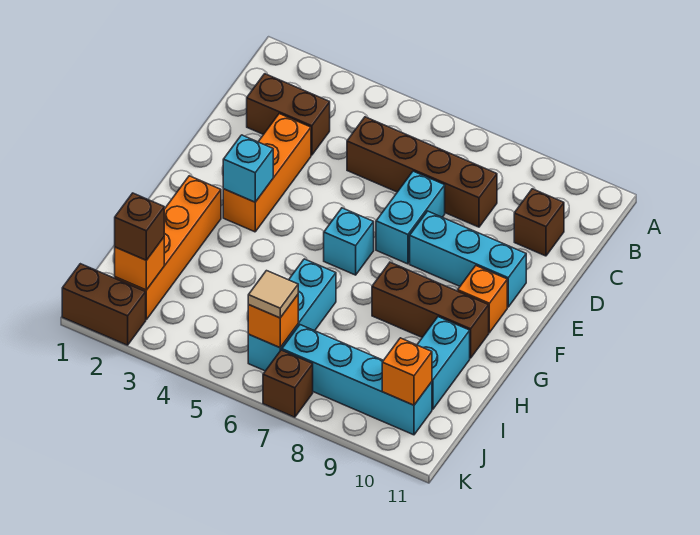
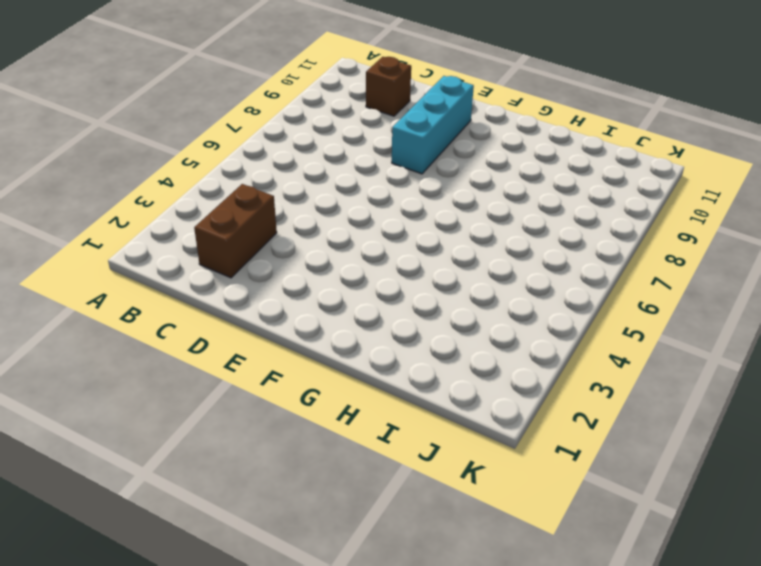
none -> brown brick C5:C8 level 1
none -> orange brick D3:F3 level 1
none -> cyan brick D7:E7 level 1

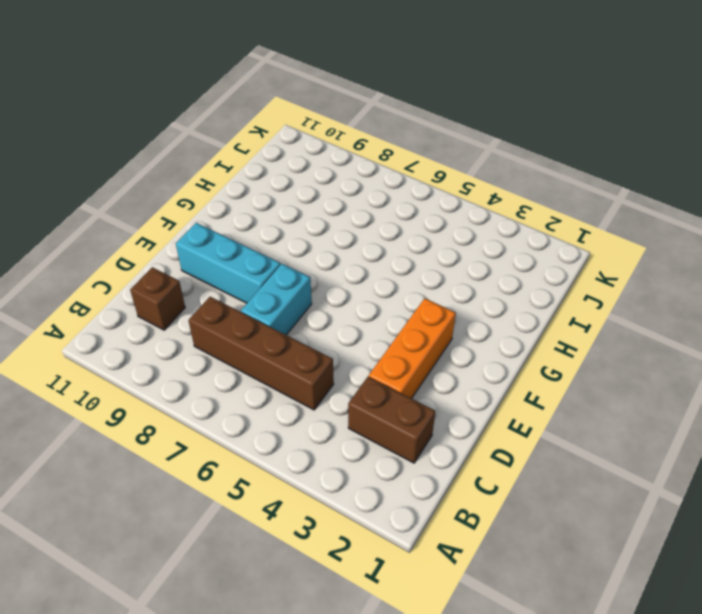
none -> cyan brick F6 level 1
none -> orange brick F10 level 1
none -> orange brick G2:J2 level 1

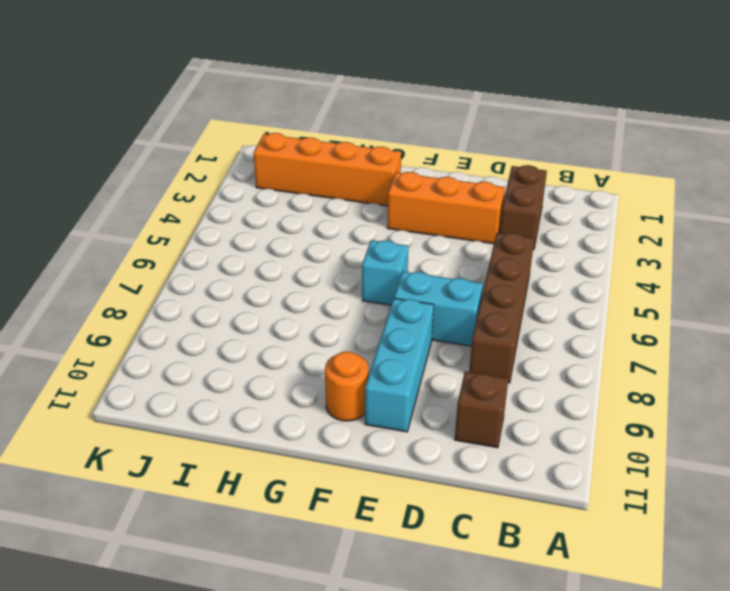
orange round brick F10 level 1 -> orange brick F10 level 1
none -> brown brick G8:G10 level 1
none -> cyan brick H6:J6 level 1
none -> cyan brick H10:I10 level 1

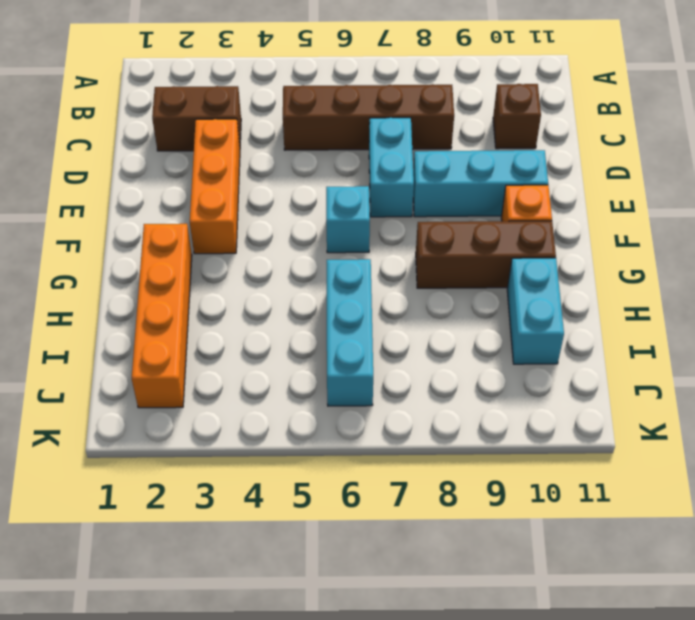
none -> cyan brick J7:J10 level 1
none -> brown brick K1:K2 level 1
none -> brown brick K7 level 1

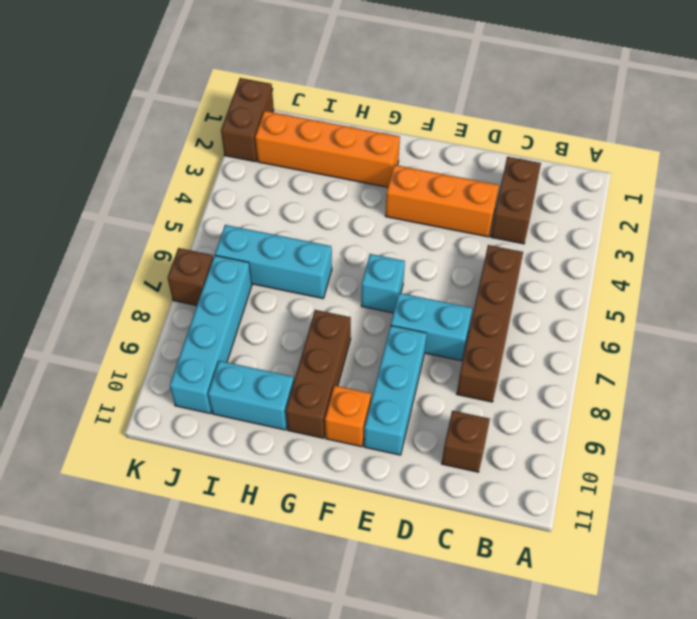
none -> cyan brick F3 level 2
none -> orange brick J2 level 2
none -> orange brick J6 level 2

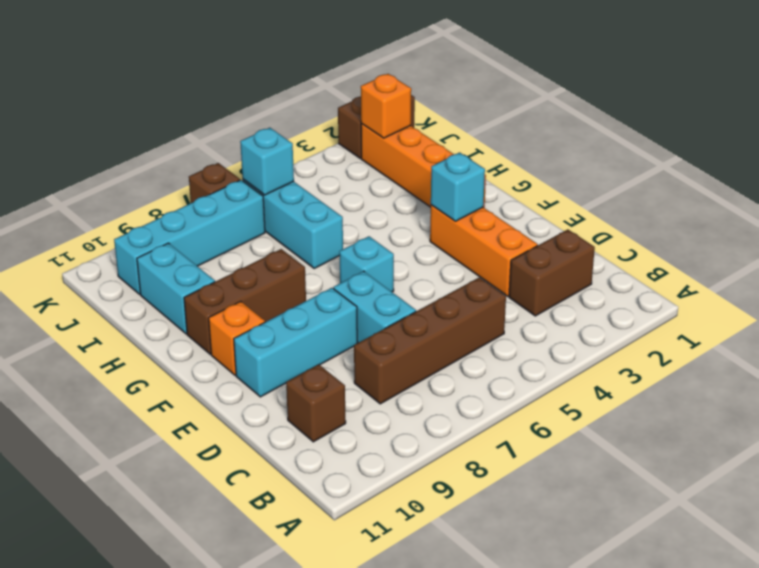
cyan brick J6 level 2 -> orange brick J6 level 2
none -> orange brick J10 level 2
none -> brown brick J2 level 3
none -> tan tile J6 level 3

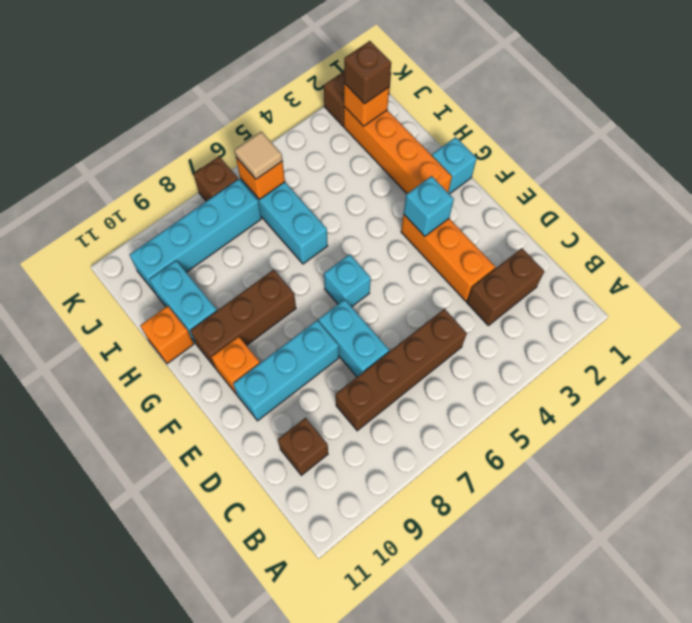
cyan brick G1 level 1 -> none
orange brick H11 level 1 -> orange brick J10 level 2

